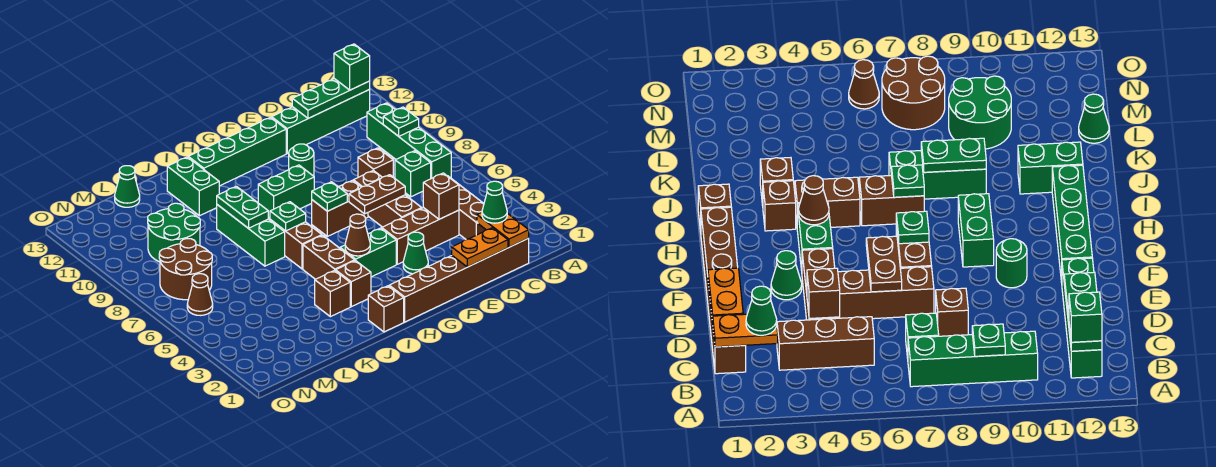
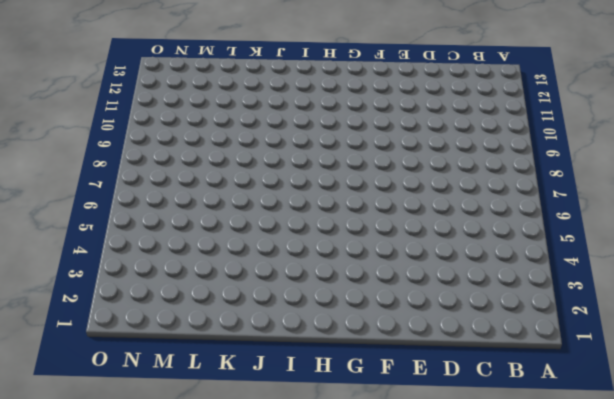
none -> green brick B7:B10 level 1
none -> green brick B12:E12 level 1
none -> brown brick C1:H1 level 1
none -> brown brick C3:C5 level 1

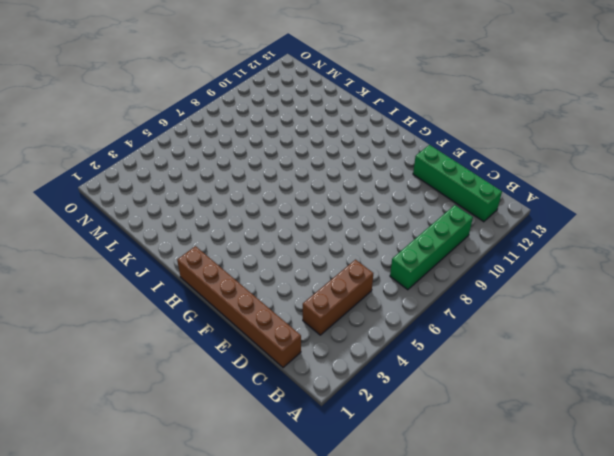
none -> green brick C7 level 1
none -> brown brick D4:F4 level 1
none -> brown brick D8 level 1
none -> brown brick E5:E7 level 1

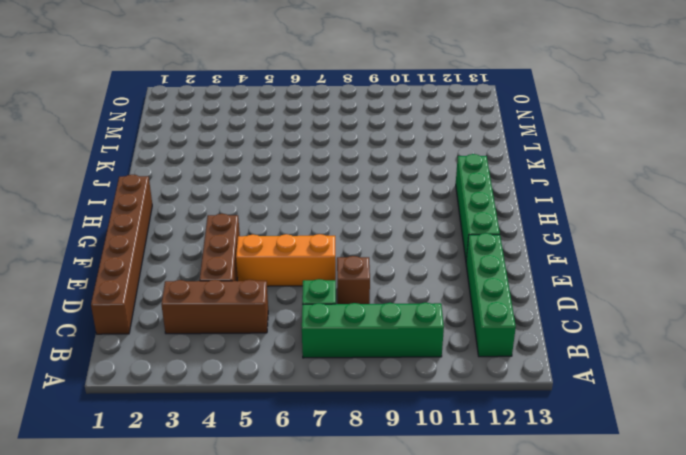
orange brick E5:E7 level 1 -> brown brick E5:E7 level 1
none -> green cone F3 level 1
none -> brown brick F7:G7 level 1
none -> green round brick F10 level 1
none -> green brick G4:H4 level 1

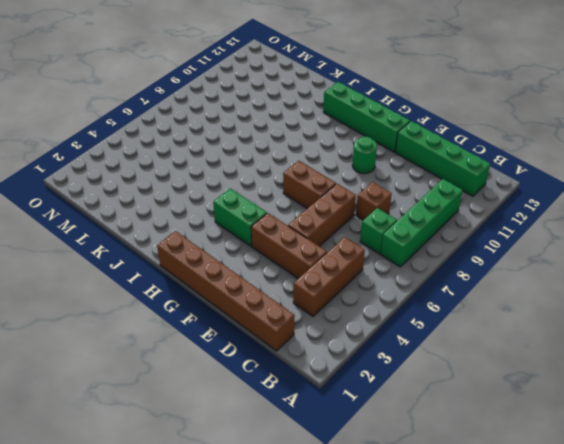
none -> green cone F3 level 1
none -> green brick G9:H9 level 1
none -> brown brick I1 level 1
none -> brown brick I3 level 1

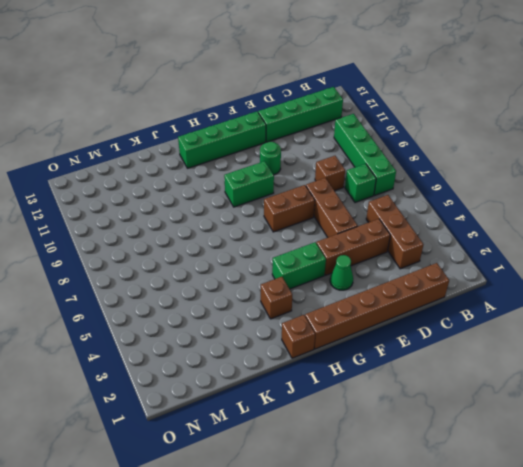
none -> brown brick I4:I5 level 1
none -> brown brick I6:I7 level 1
none -> brown brick J3 level 1
none -> green brick J7:J9 level 1

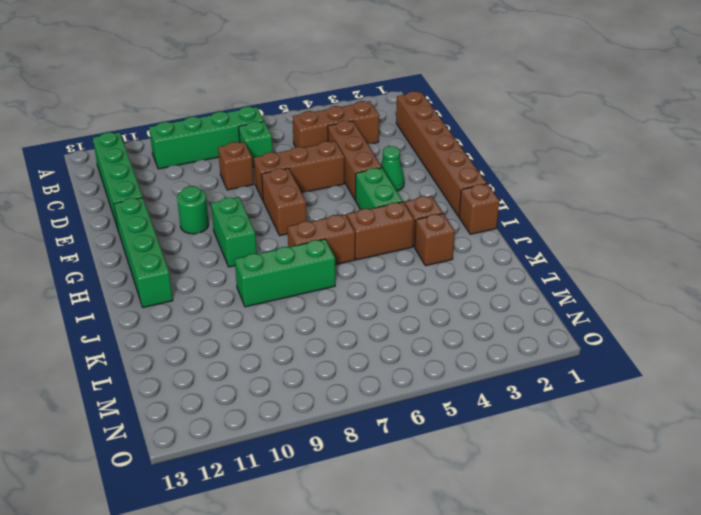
none -> green brick J11:J12 level 1
none -> green round brick L9:M10 level 1
none -> green cone L13 level 1
none -> brown round brick M7:N8 level 1

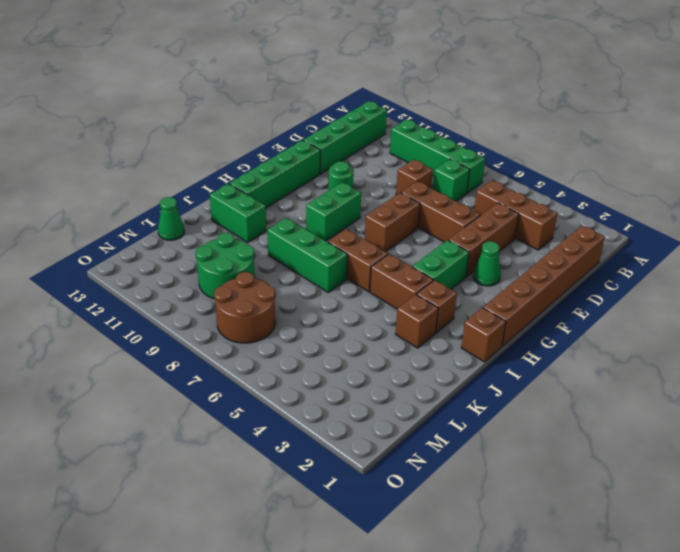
none -> brown cone N6 level 1
none -> green plate B9 level 2
none -> green plate B12:D12 level 2
none -> orange plate C1:C2 level 2

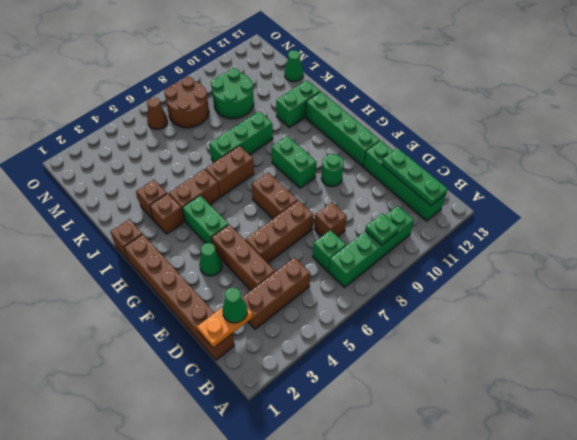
none -> orange plate D1:E1 level 2
none -> brown brick D4 level 2
none -> brown plate E6:F6 level 2
none -> green plate G7 level 2

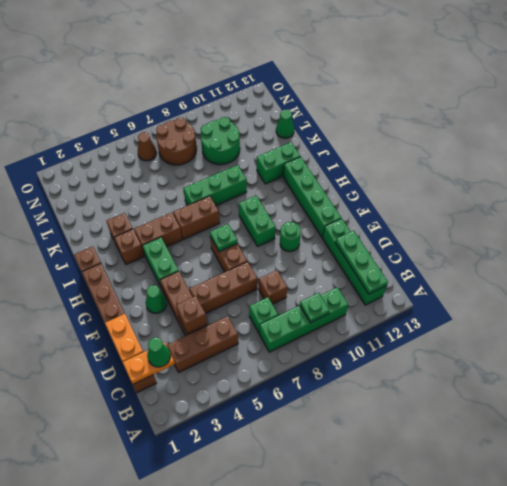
none -> brown plate E6:F6 level 2
none -> brown cone H4 level 2
none -> green plate I7 level 2
none -> green plate J8:J9 level 2

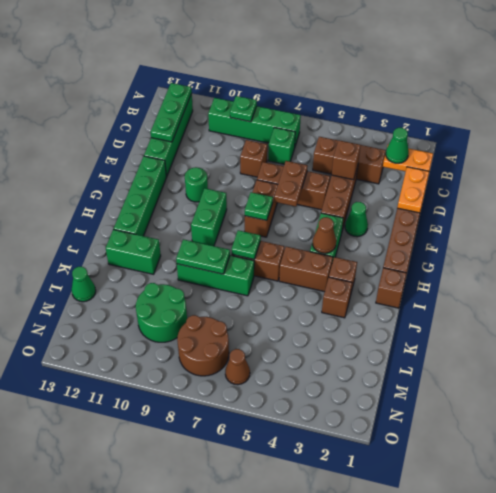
none -> green brick B12 level 3

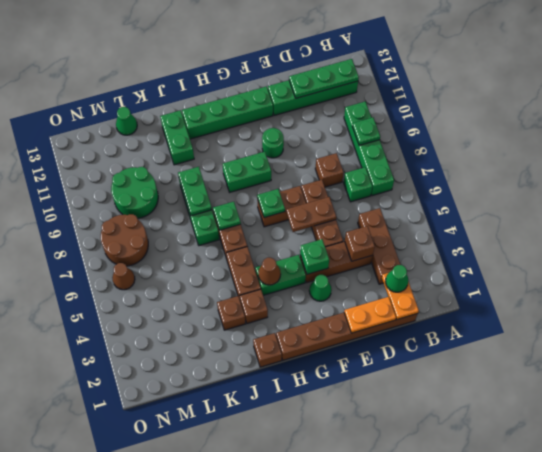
green brick F4 level 2 -> green brick B12 level 3

